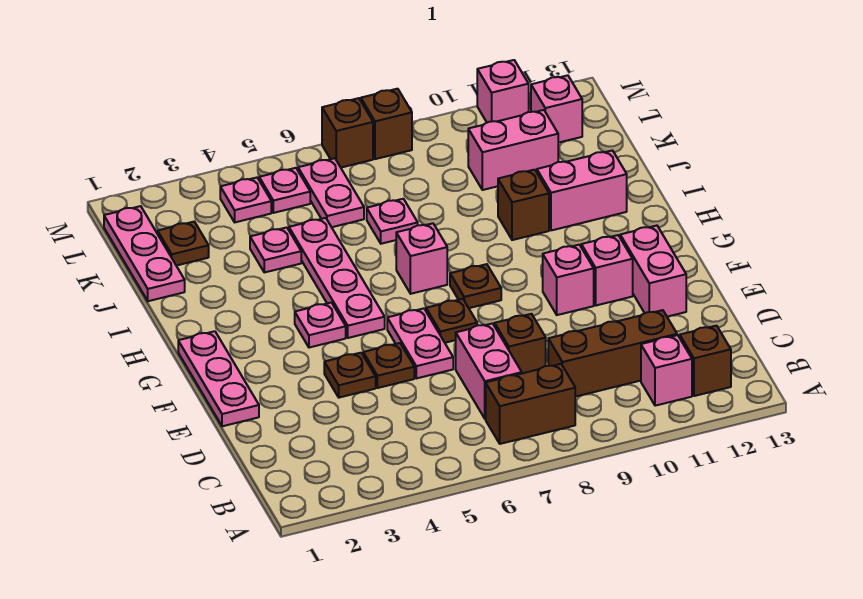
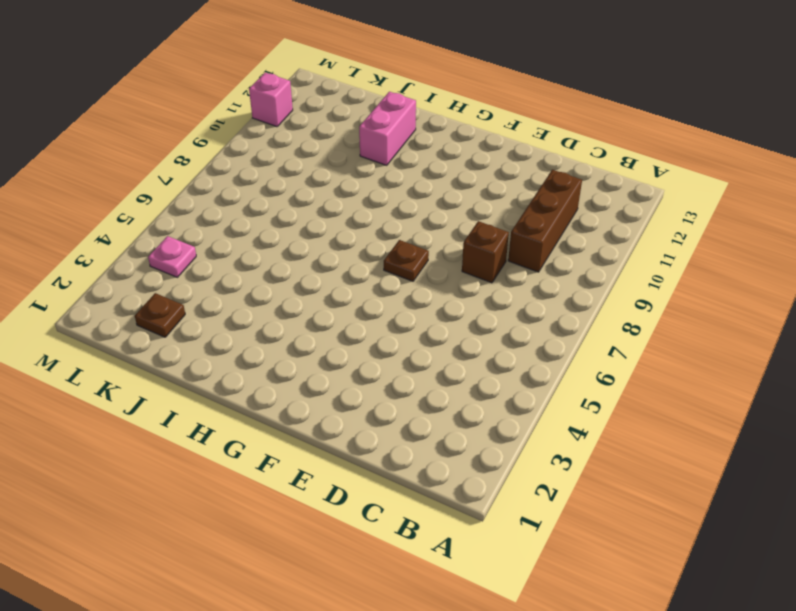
none -> brown brick B7:B8 level 1
none -> pink brick B11 level 1
none -> brown brick B12 level 1
none -> pink brick C7:D7 level 1

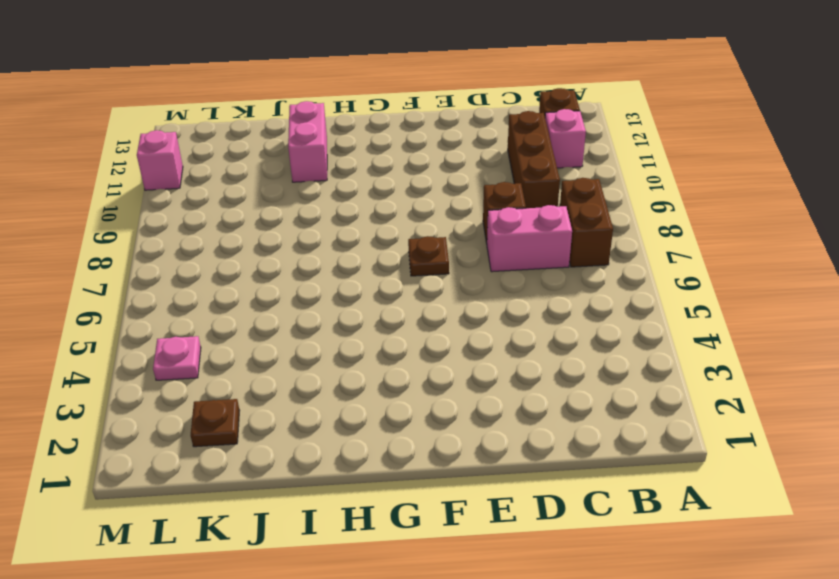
none -> pink plate E1:G1 level 1
none -> brown plate E4 level 1
none -> brown plate E5 level 1
none -> pink plate E6:F6 level 1

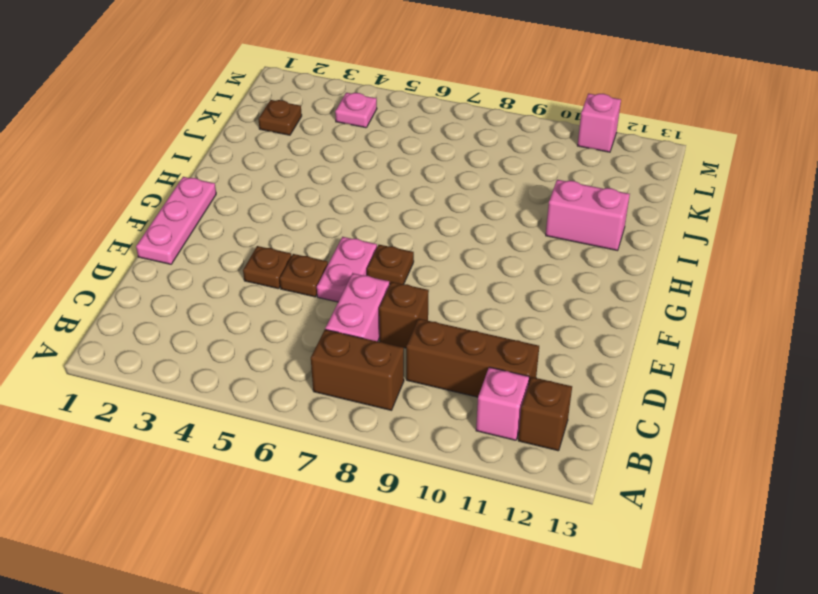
none -> pink brick E12:F12 level 1
none -> pink brick F10 level 1
none -> pink brick F11 level 1
none -> pink plate G4 level 1

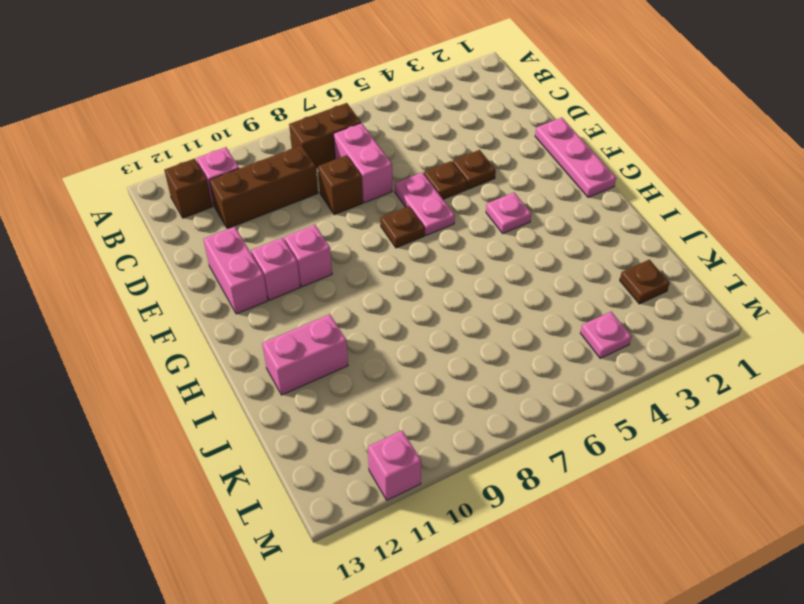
none -> pink plate G5:J5 level 1
none -> brown plate G8 level 1
none -> pink brick H7 level 1
none -> brown brick I10 level 1

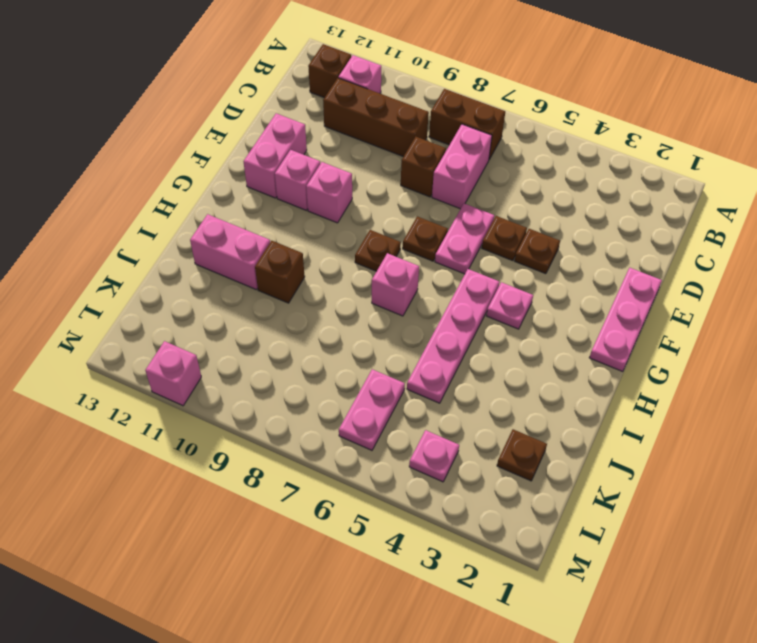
none -> pink plate J1:L1 level 1
none -> pink plate J4 level 1
none -> pink plate J7 level 1
none -> pink brick K10:K11 level 1

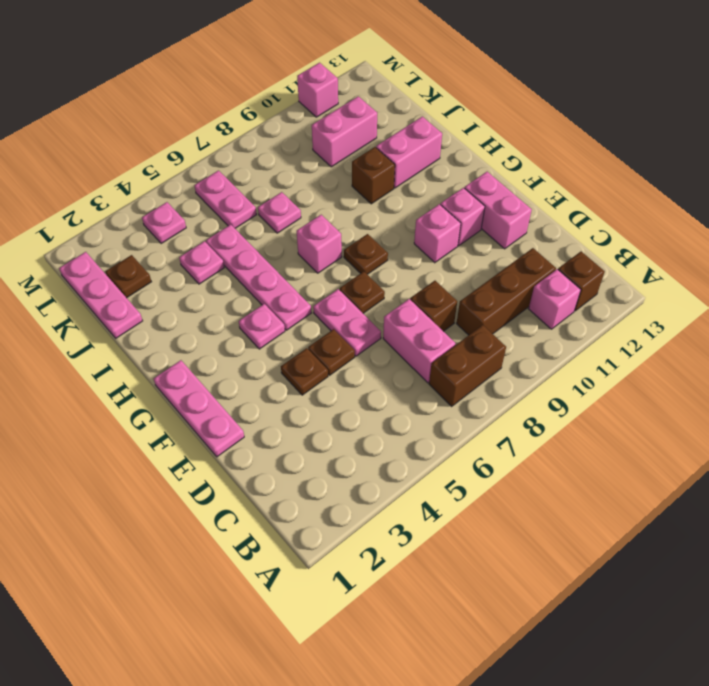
none -> pink plate L5 level 1
none -> pink brick L12 level 1
none -> brown brick M7 level 1
none -> brown brick M8 level 1

